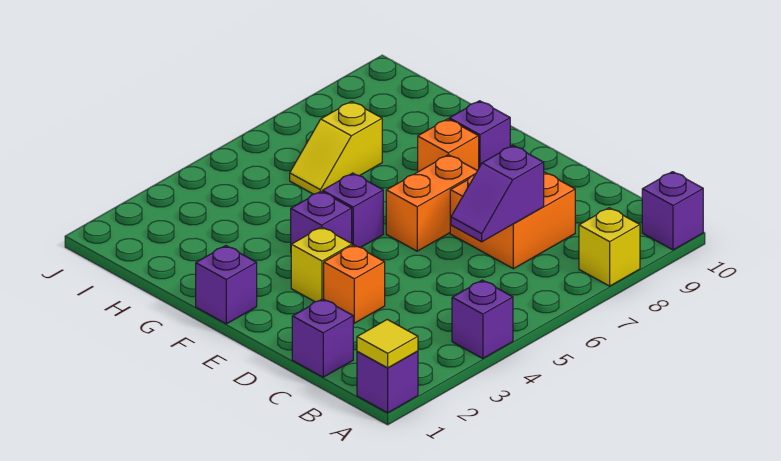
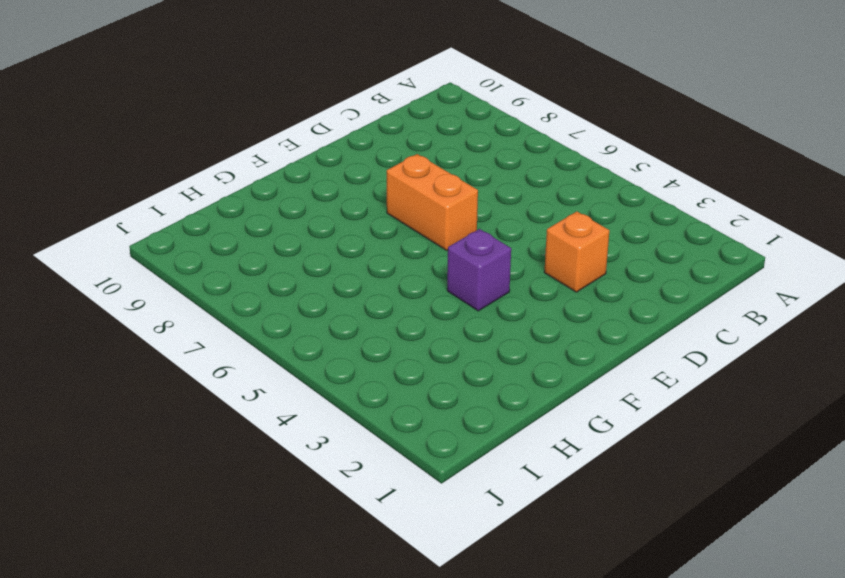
none -> purple brick A1 level 1
none -> purple brick A4 level 1
none -> yellow brick A8 level 1

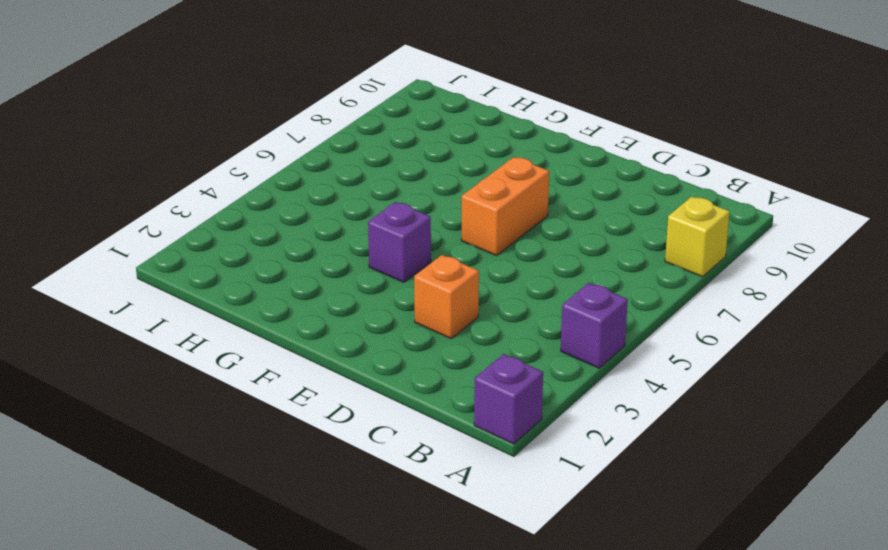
none -> purple brick A10 level 1
none -> purple brick C1 level 1
none -> orange brick C7:D8 level 1

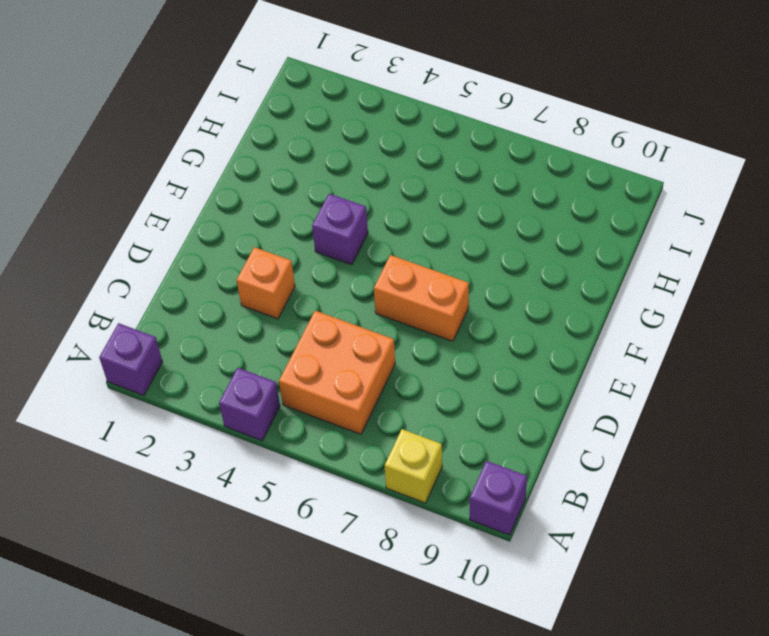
orange brick B5:C6 level 1 -> orange brick C7:D8 level 1
none -> purple brick C1 level 1
none -> yellow brick E3 level 1
none -> purple brick F1 level 1

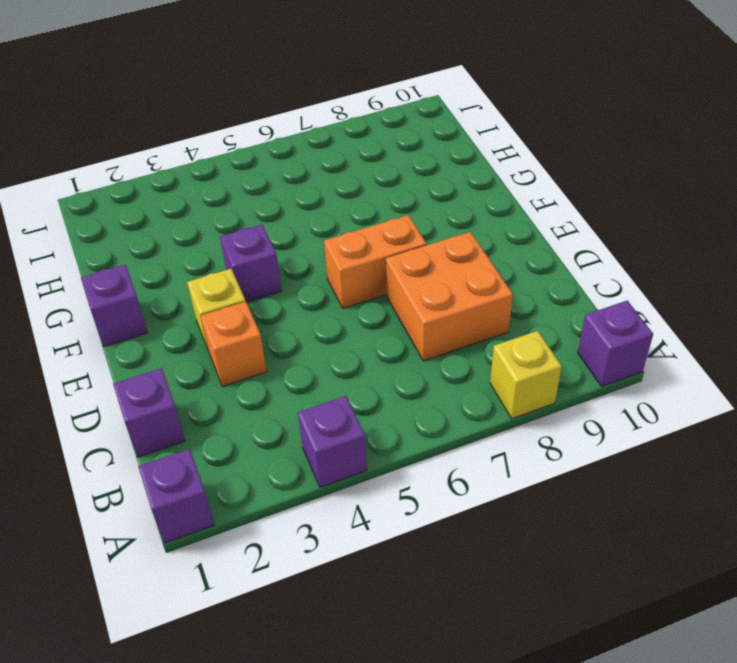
none -> purple brick F5 level 1
none -> orange brick F8 level 1
none -> purple brick F9 level 1

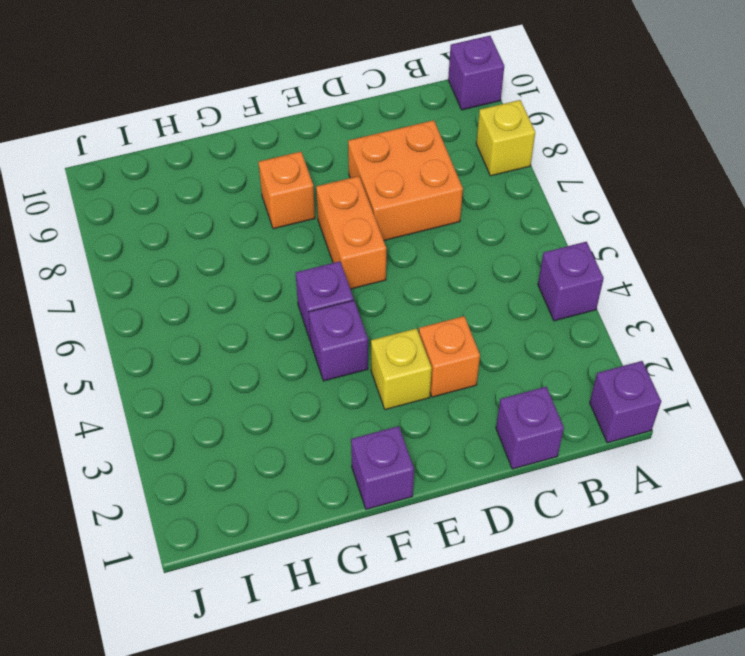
none -> purple brick F9 level 1
none -> yellow slope H6:H7 level 1 top 7
none -> yellow tile A1 level 2

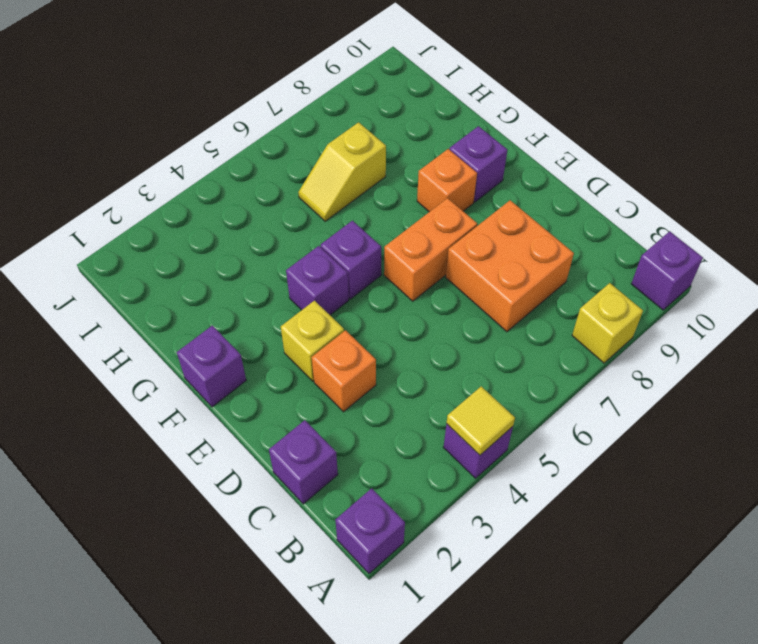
yellow tile A4 level 2 -> yellow tile A1 level 2
none -> purple slope C6:C7 level 2 top 7

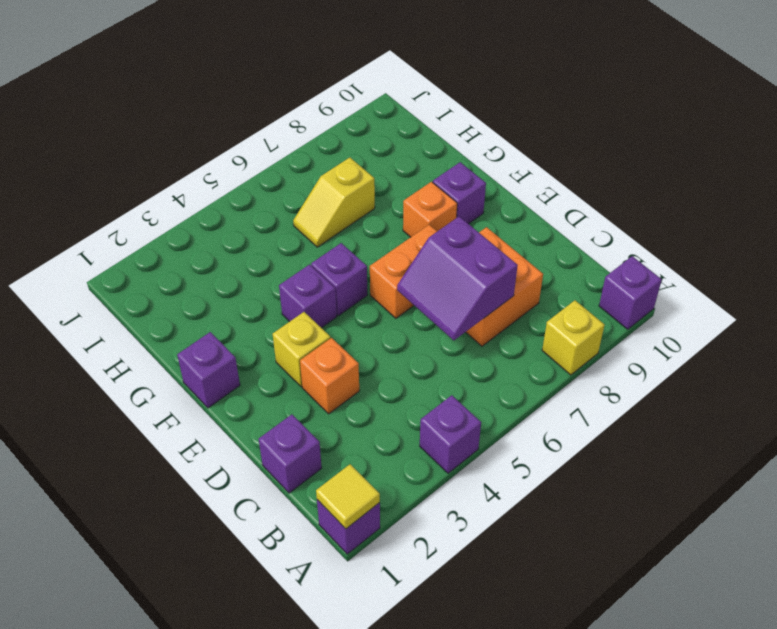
purple slope C6:D7 level 2 top 7 -> purple slope C6:C7 level 2 top 7

